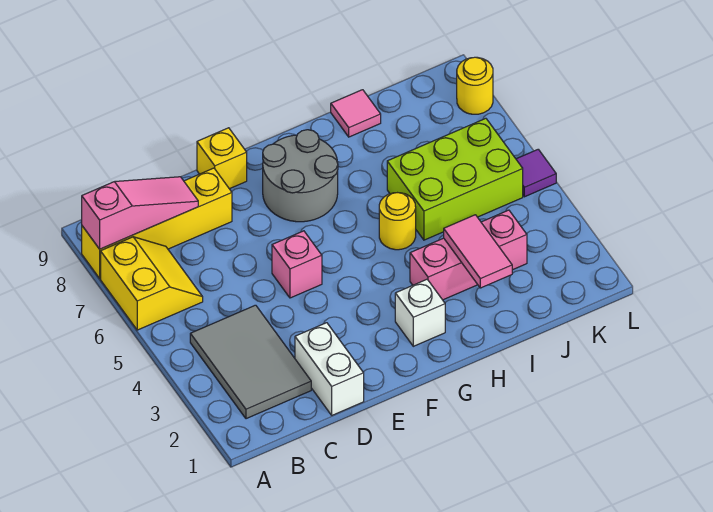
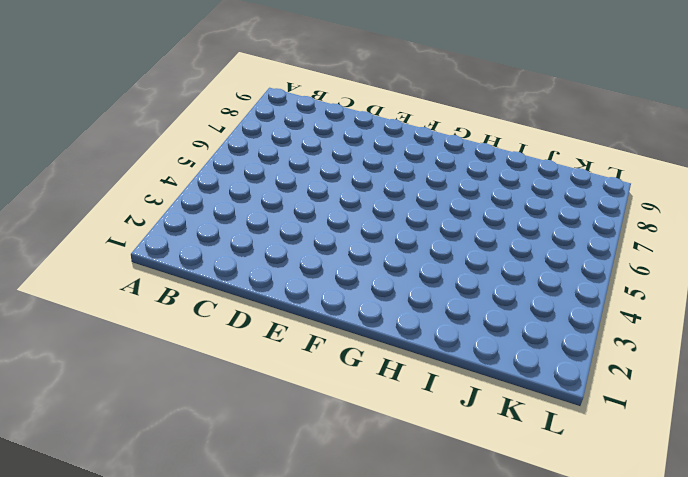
none -> yellow slope A6:B7 level 1 top A
none -> yellow brick A8:D8 level 1
none -> grey tile B2:C4 level 1

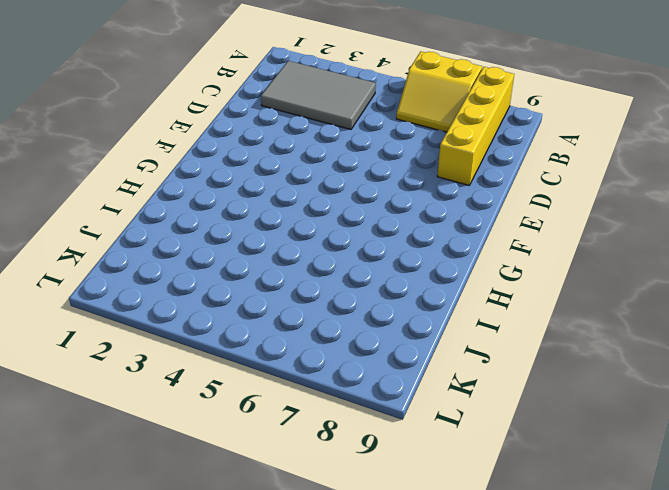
none -> white brick D1:D2 level 1
none -> pink brick E5 level 1
none -> yellow brick E9 level 1

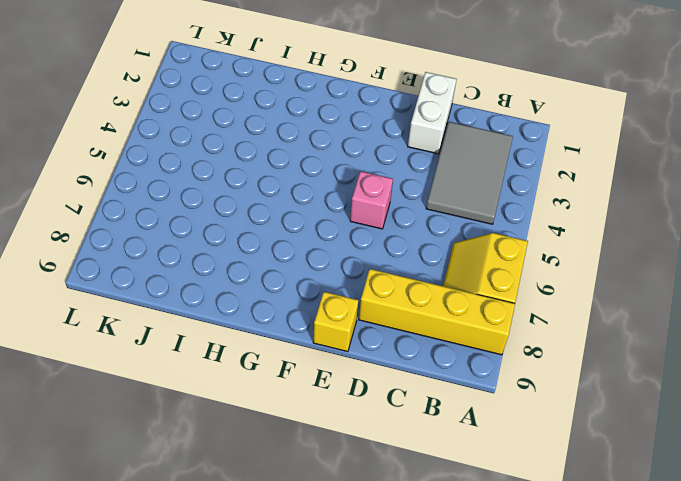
none -> grey round brick F7:G8 level 1
none -> white brick G2 level 1
none -> pink brick H3:J3 level 1

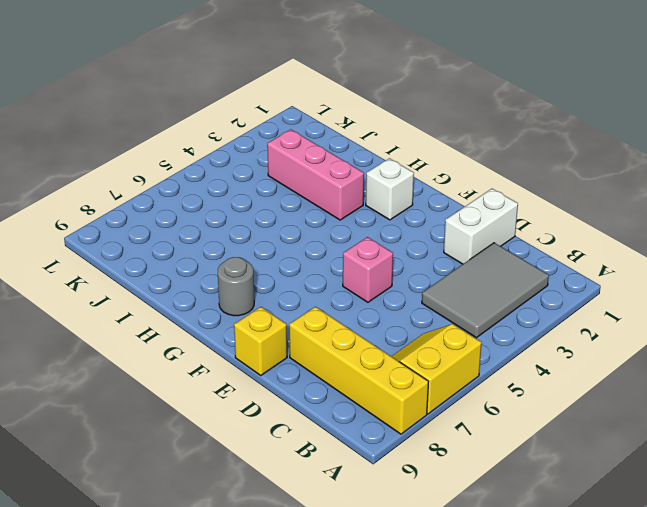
grey round brick G8 level 1 -> grey round brick F7:G8 level 1
none -> yellow round brick H5 level 1
none -> lime brick I5:K6 level 1
none -> pink tile I9 level 1

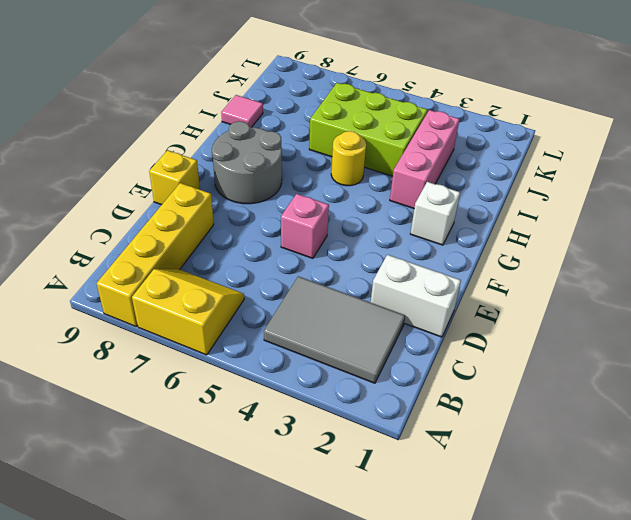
lime brick I4:J6 level 1 -> lime brick I5:K6 level 1
none -> purple tile L5 level 1
none -> yellow round brick L8 level 1
none -> pink slope A8:C8 level 2 top A

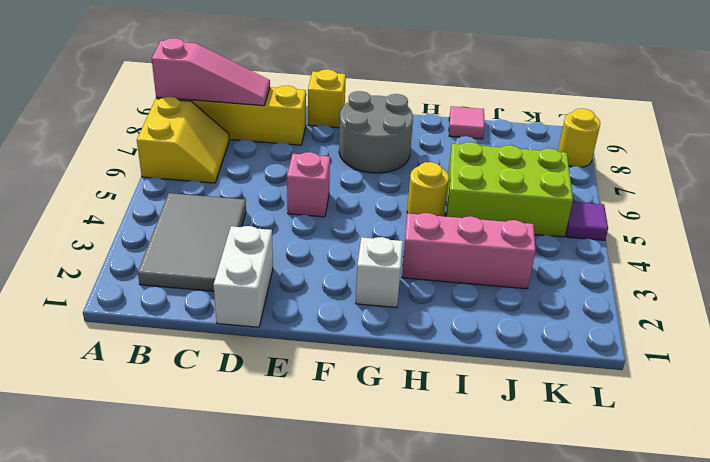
none -> pink tile I2:I3 level 2

